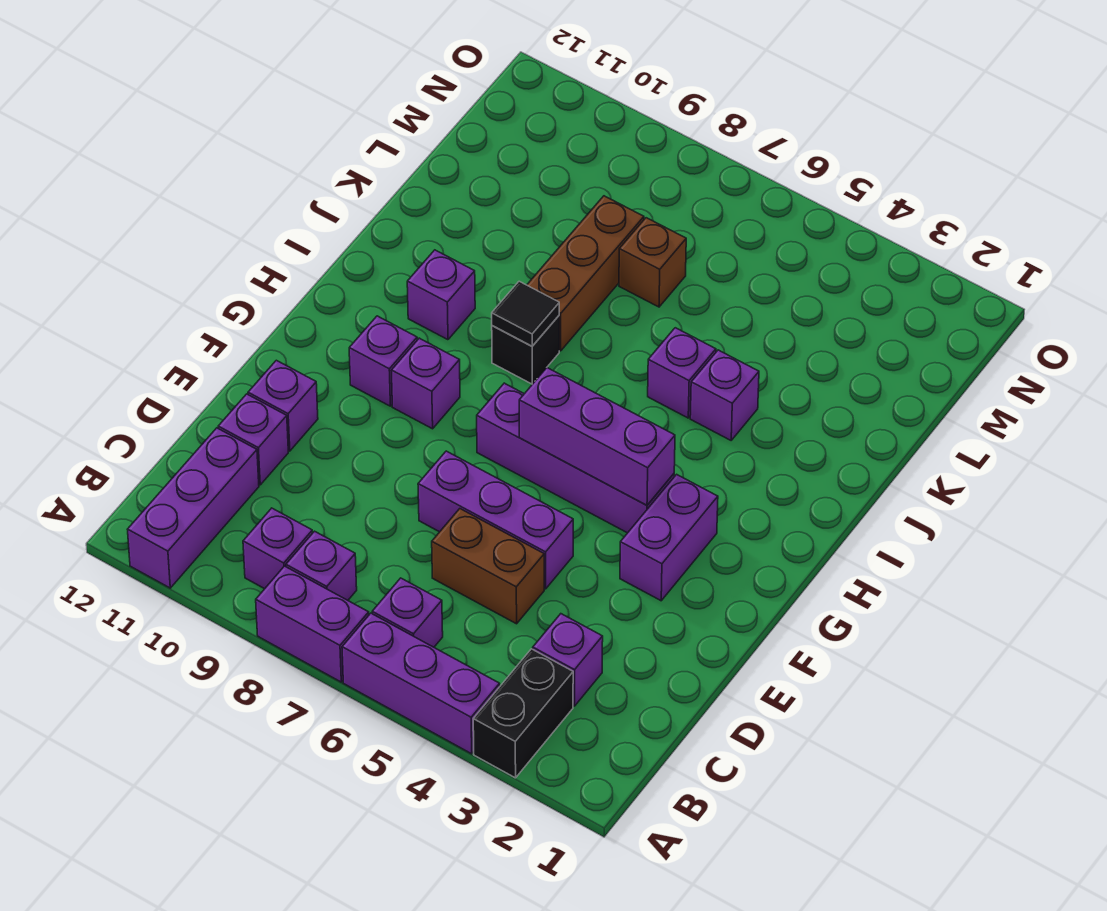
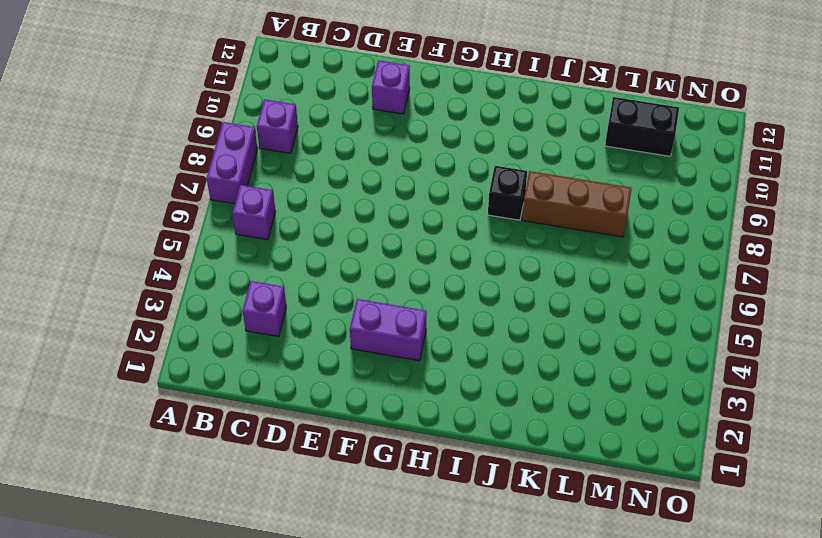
black brick L11:M11 level 1 -> black brick A3:B3 level 1
none -> purple brick A4:A6 level 1
none -> purple brick A11:C11 level 1
none -> purple brick B8 level 1

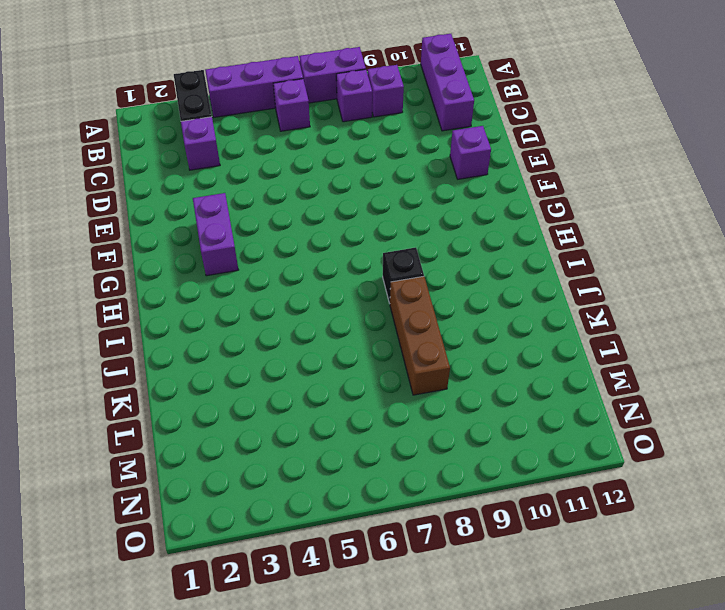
none -> brown brick D5:D6 level 1
none -> purple brick D11 level 1
none -> purple brick E5:E7 level 1

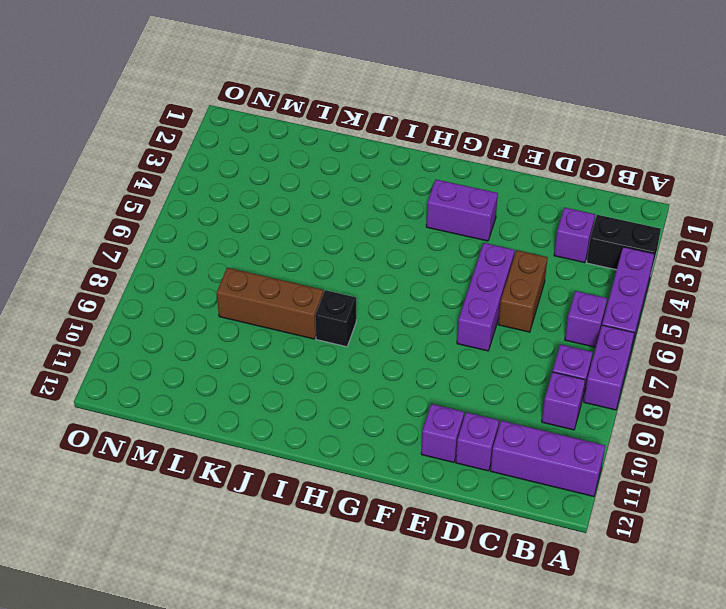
none -> purple brick G4:G7 level 1
none -> purple brick G9 level 1
none -> purple brick G10 level 1

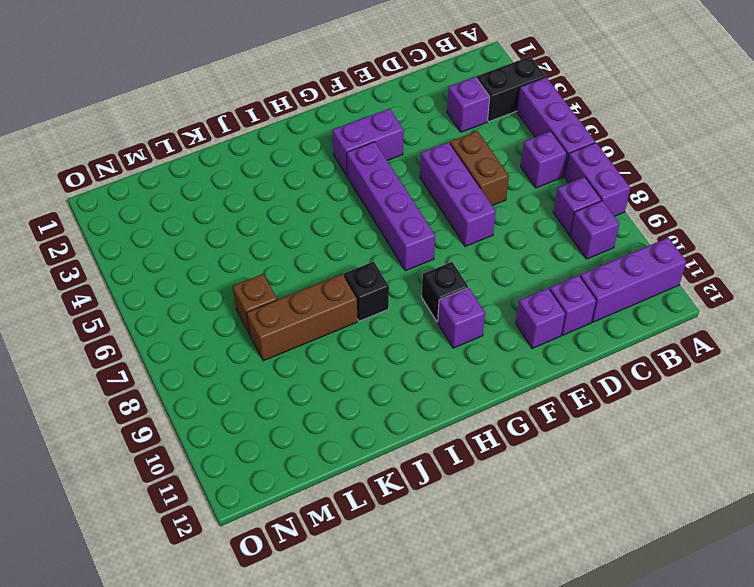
black brick G9 level 1 -> purple brick G9 level 1
none -> purple brick I10 level 1
none -> purple brick J4 level 1
none -> purple brick J5 level 1

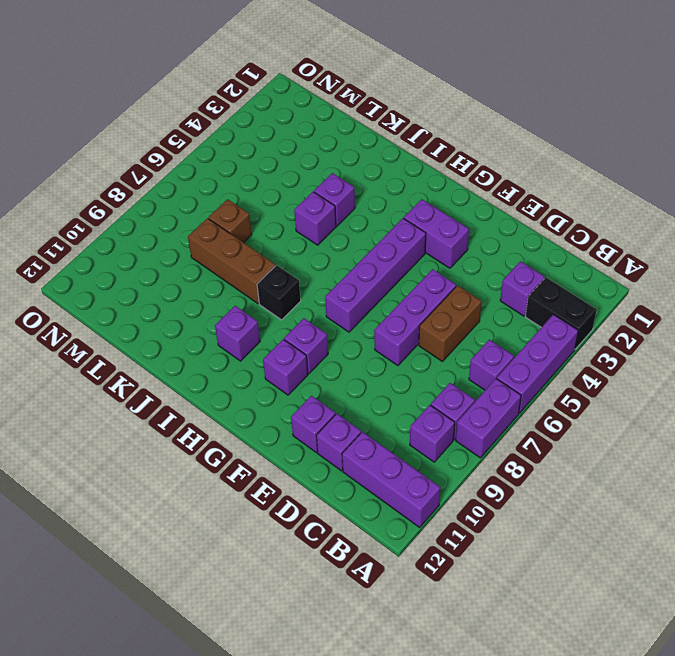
none -> purple brick G4:G6 level 2
none -> black tile I8 level 2

